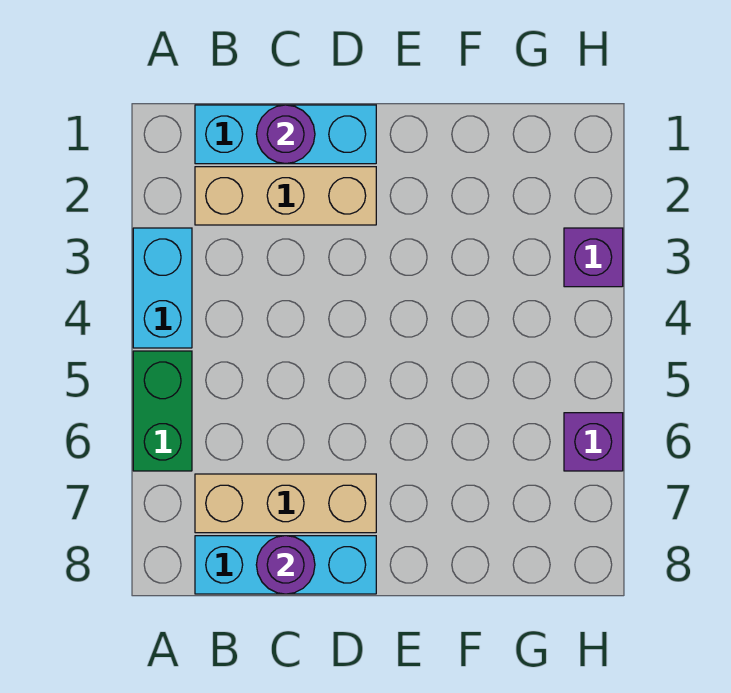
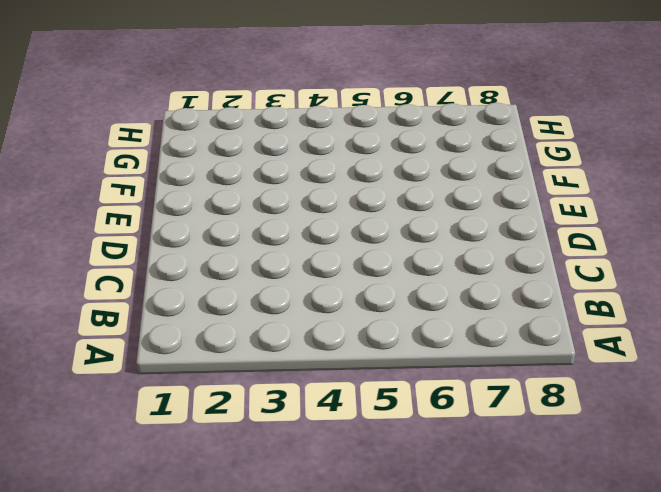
none -> cyan brick A3:A4 level 1
none -> green brick A5:A6 level 1

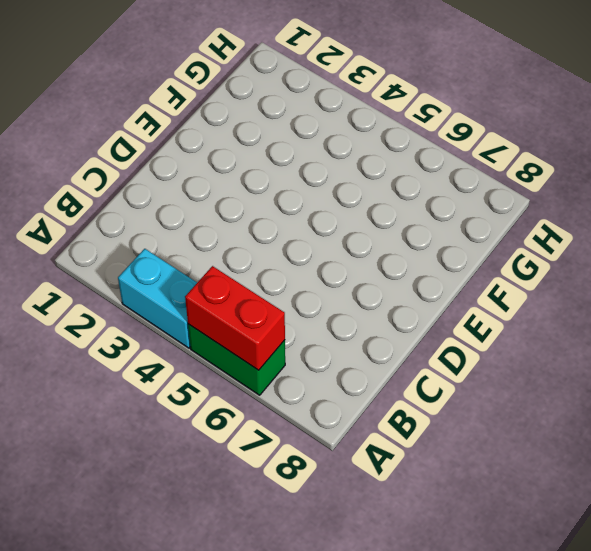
red brick A5:A6 level 2 -> none
none -> cyan brick B1:D1 level 1
none -> tan brick B2:D2 level 1

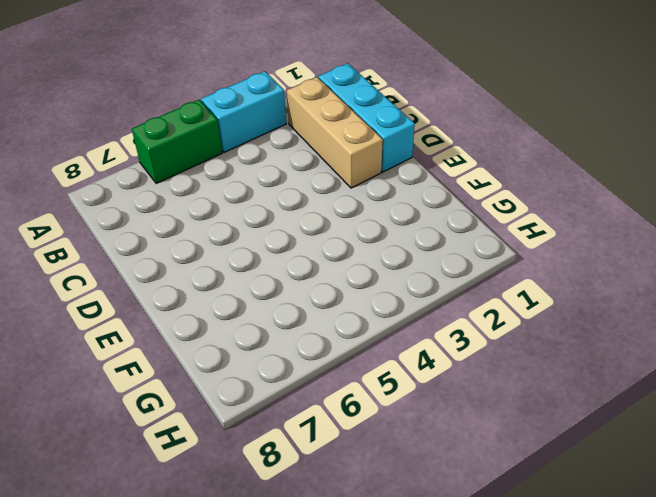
none -> tan brick B7:D7 level 1
none -> cyan brick B8:D8 level 1

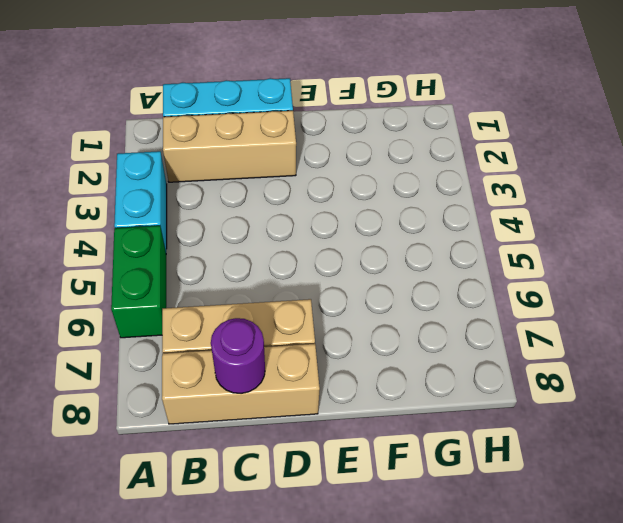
tan brick B8:D8 level 1 -> cyan brick B8:D8 level 1
none -> purple brick H3 level 1
none -> purple brick H6 level 1

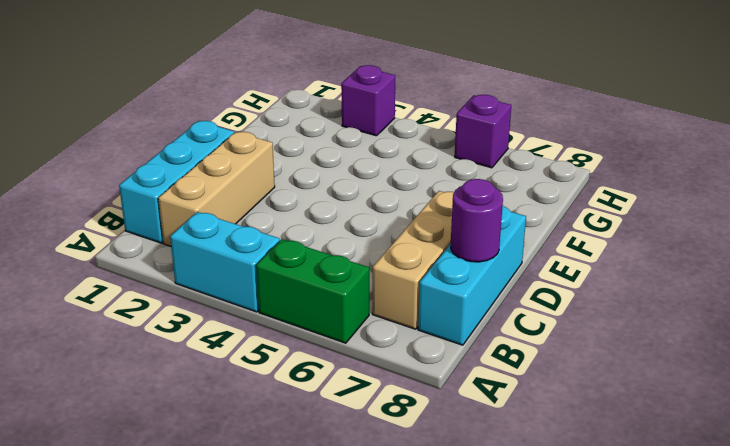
none -> purple round brick C1 level 2

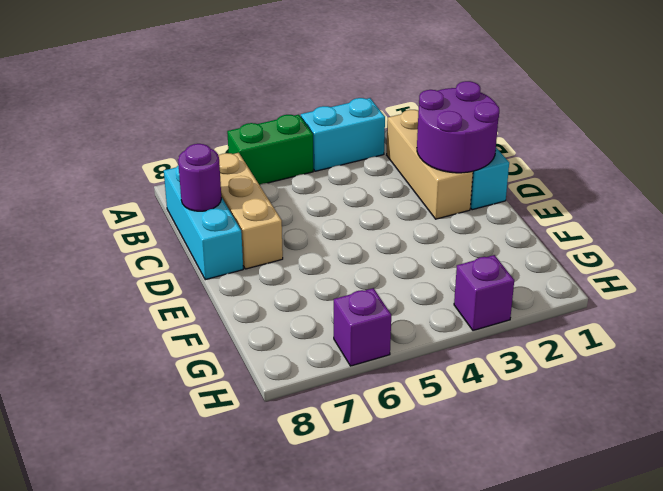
purple round brick C1:D2 level 2 -> purple round brick C1 level 2

